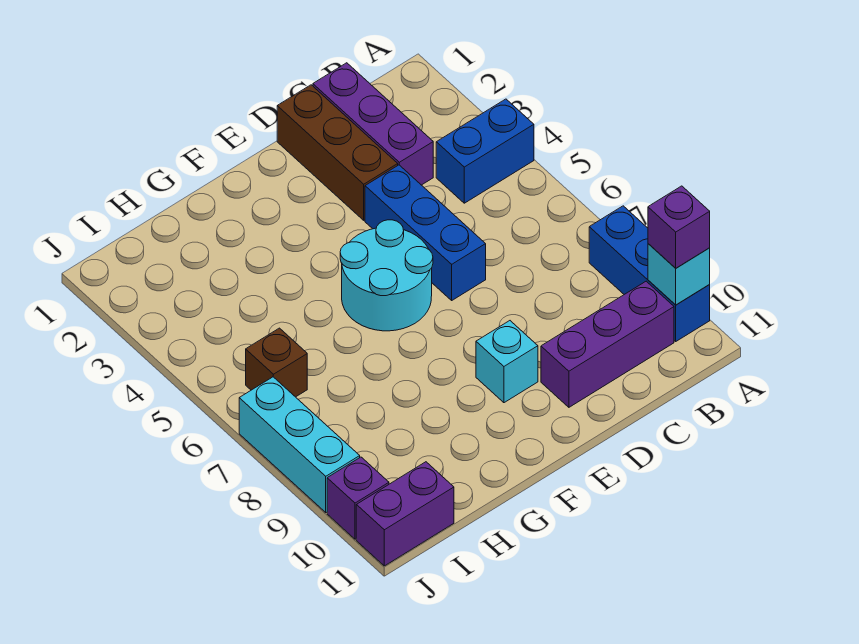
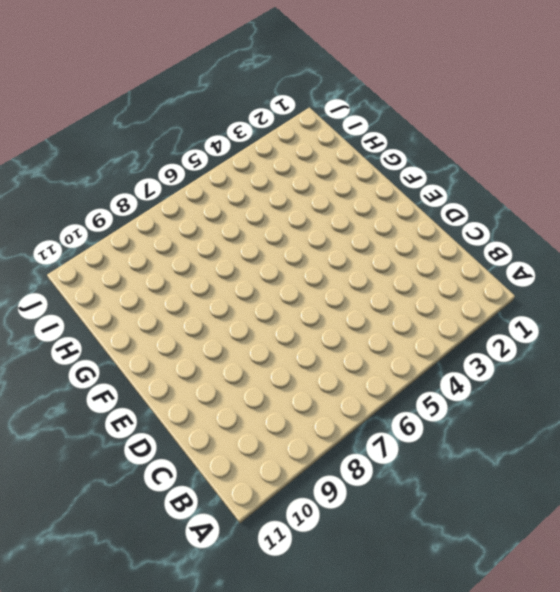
none -> blue brick A4:B4 level 1
none -> blue brick A8:A10 level 1
none -> purple brick B10:D10 level 1

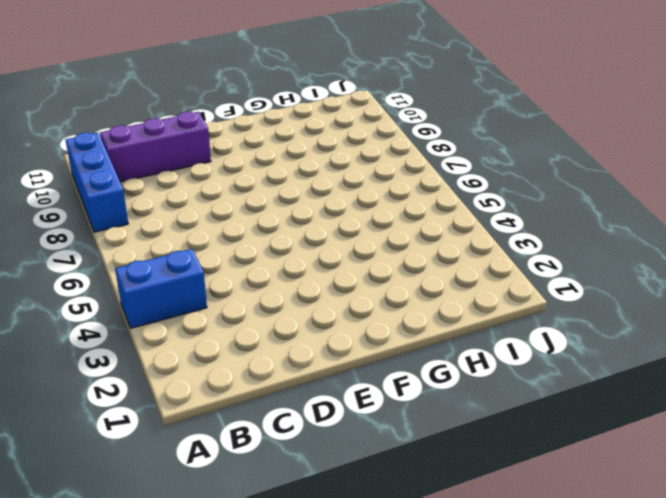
none -> purple brick C1:C3 level 1
none -> brown brick D1:D3 level 1
none -> blue brick D4:D6 level 1

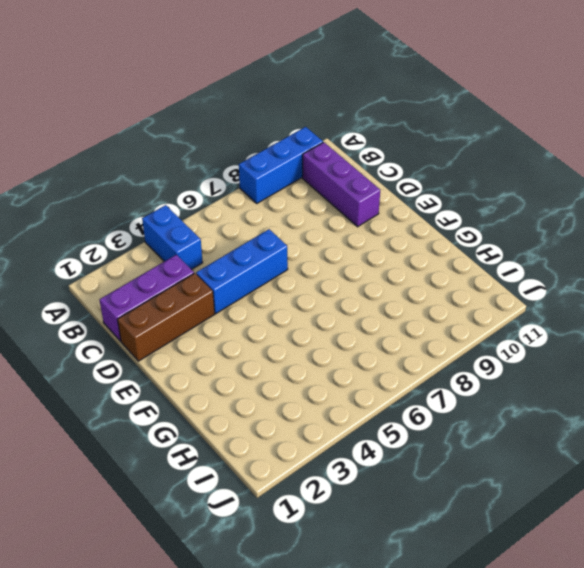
none -> cyan round brick E5:F6 level 1
none -> cyan brick E9 level 1
none -> brown brick I6 level 1

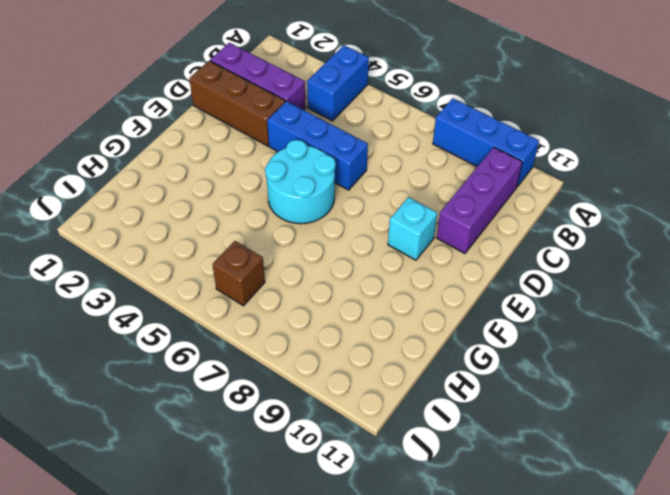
none -> purple brick I11:J11 level 1
none -> cyan brick J7:J9 level 1
none -> purple brick J10 level 1

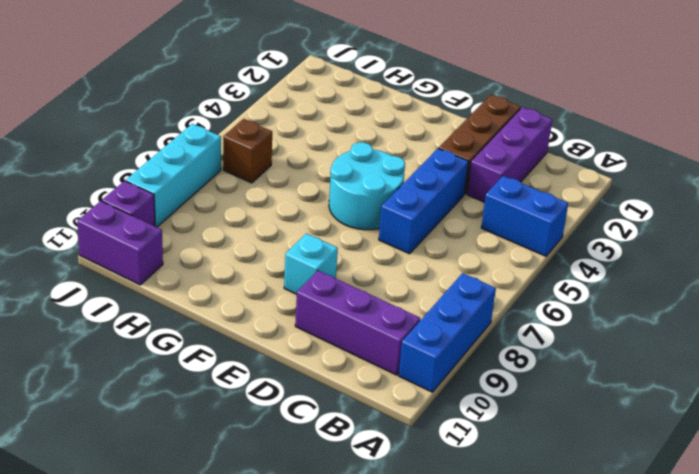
none -> cyan brick A10 level 2
none -> purple brick A10 level 3

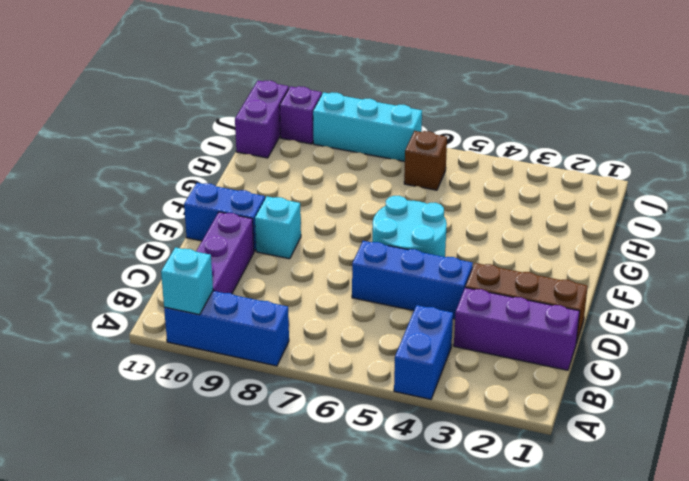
blue brick E10:E11 level 1 -> none
none -> purple brick A10 level 3

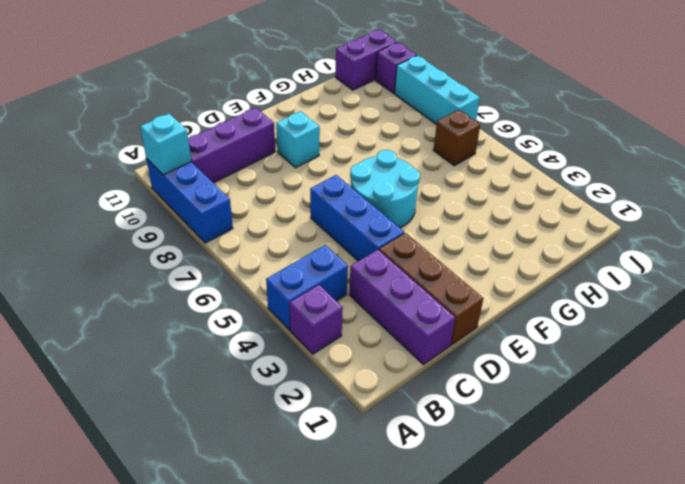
purple brick A3 level 1 -> purple brick A10 level 3

